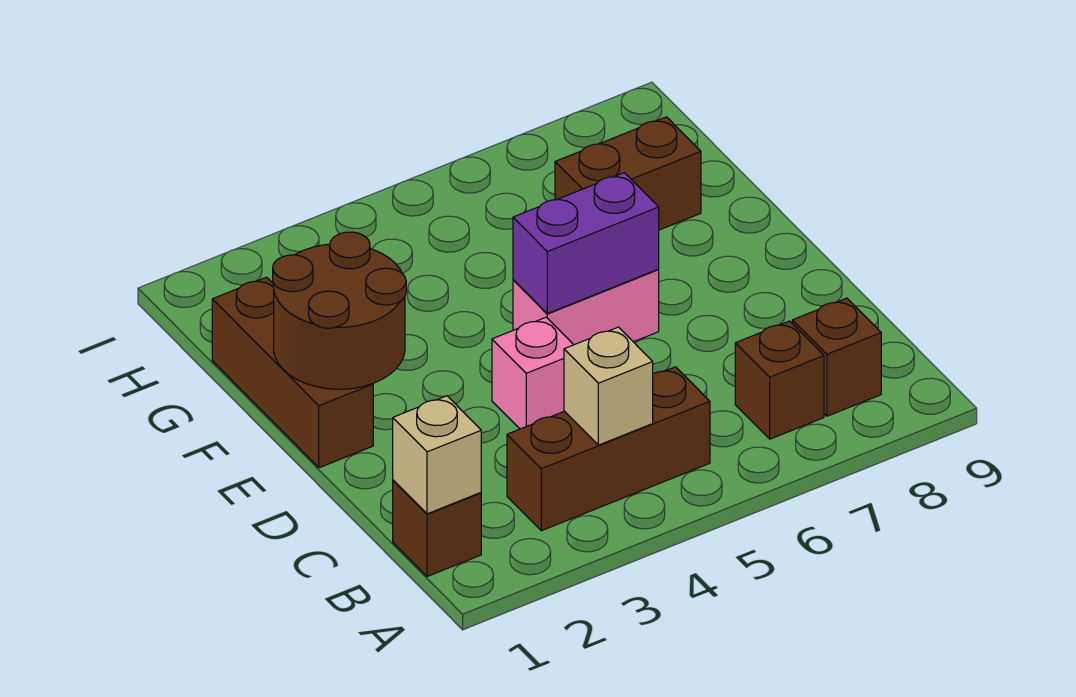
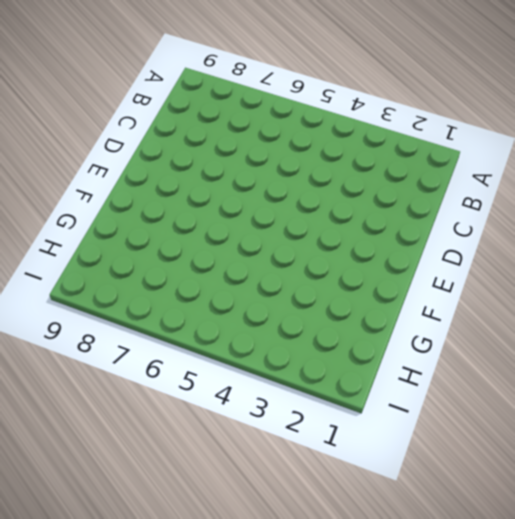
none -> brown brick B1 level 1
none -> brown brick B3:B5 level 1
none -> brown brick B7 level 1

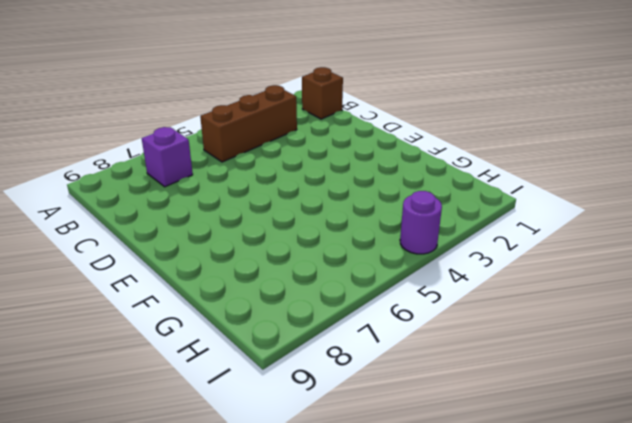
purple brick B7 level 1 -> brown brick B7 level 1
purple round brick I4 level 1 -> none
none -> brown brick B8 level 1
none -> pink brick D4 level 1
none -> brown brick E1:G1 level 1

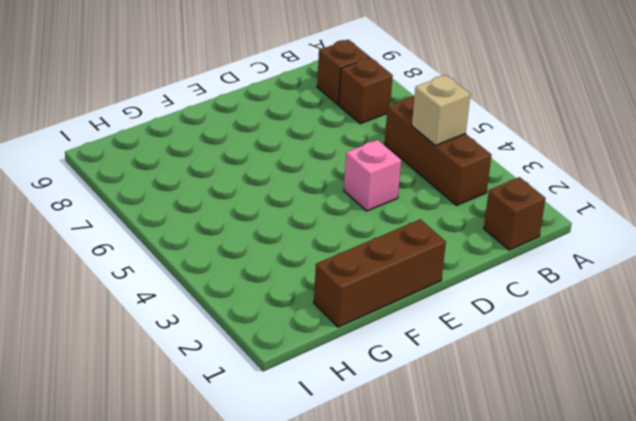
none -> pink brick E5:E6 level 1
none -> brown brick G7:G8 level 1
none -> tan brick B1 level 2

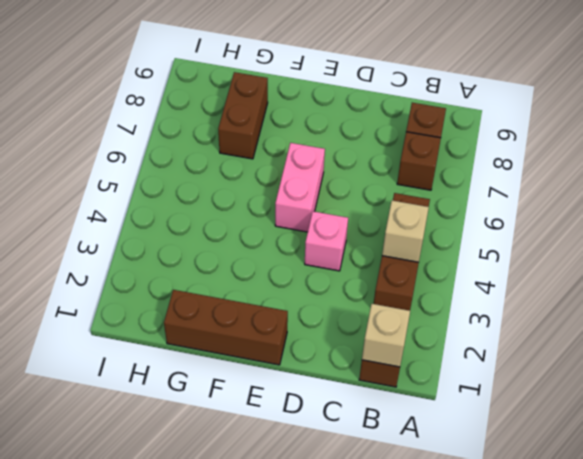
none -> brown round brick E1:F2 level 2
none -> purple brick E5:E6 level 2

